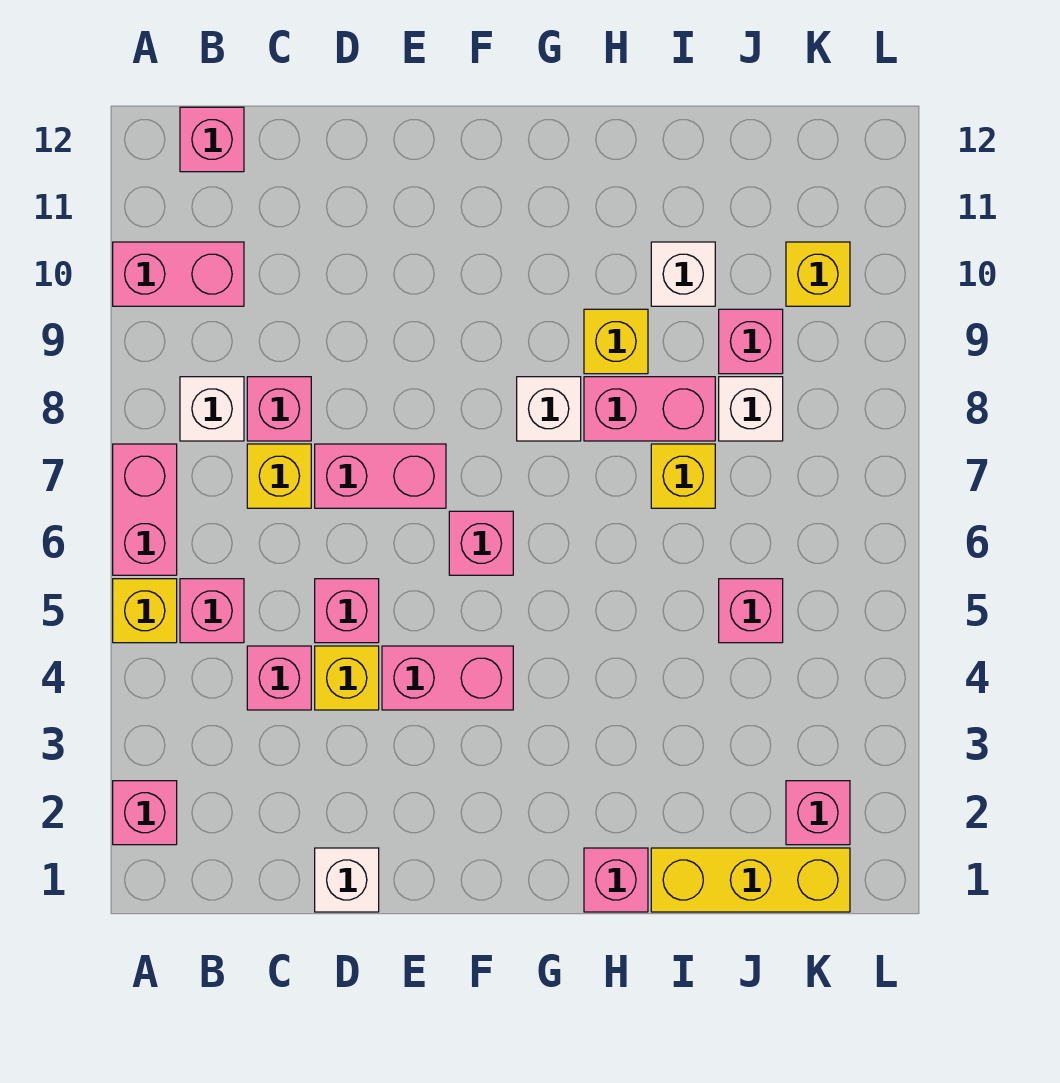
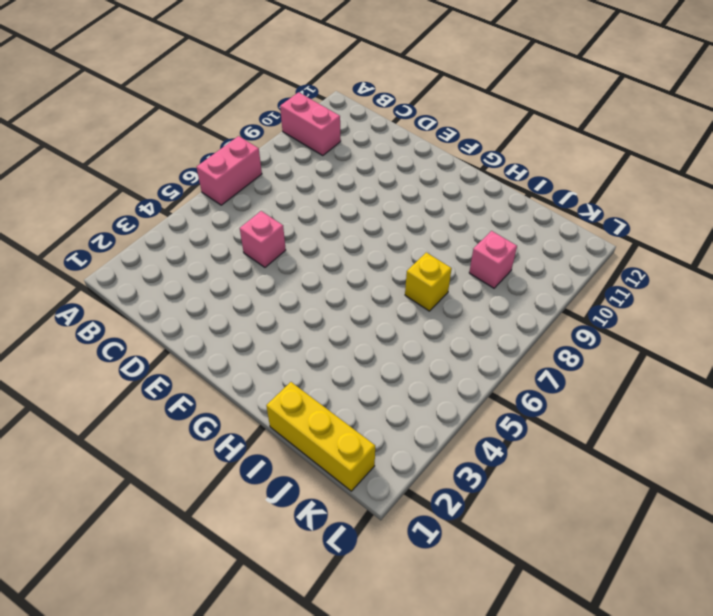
none -> pink brick A2 level 1
none -> yellow brick A5 level 1
none -> pink brick B5 level 1

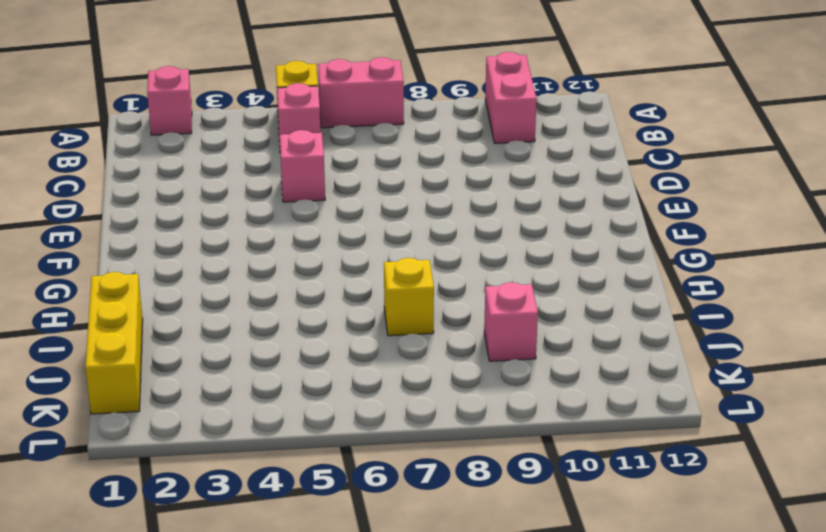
none -> white brick B8 level 1
none -> pink brick B12 level 1
none -> pink brick C4 level 1

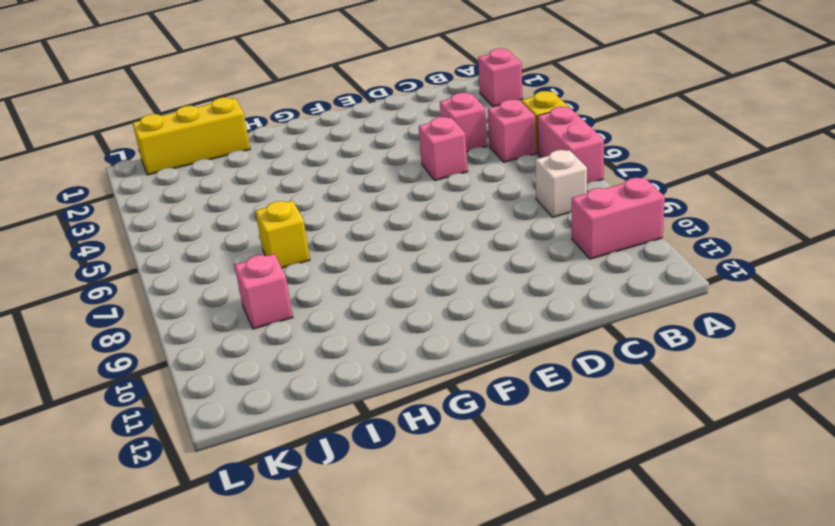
none -> pink brick B12 level 1
none -> yellow brick C7 level 1
none -> pink brick C8 level 1

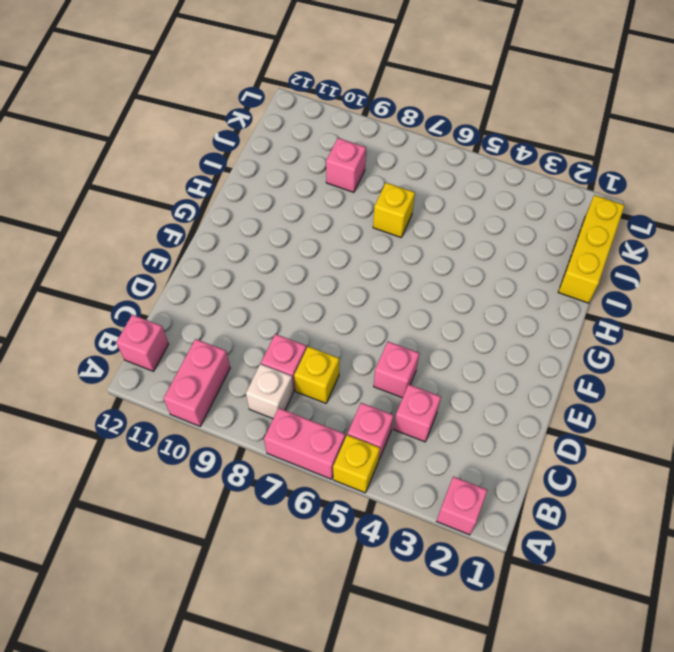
none -> white brick D1 level 1
none -> yellow brick D4 level 1
none -> pink brick D7:E7 level 1

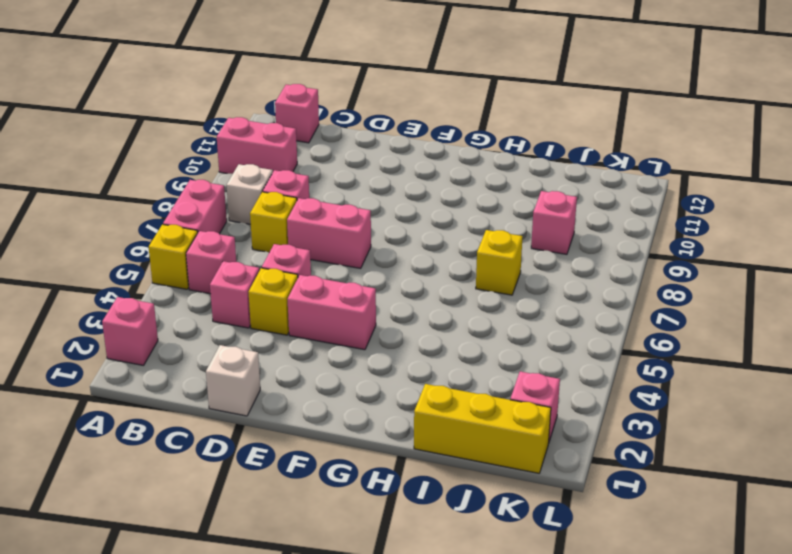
none -> pink brick F6 level 1
none -> white brick G8 level 1
none -> pink brick H1 level 1

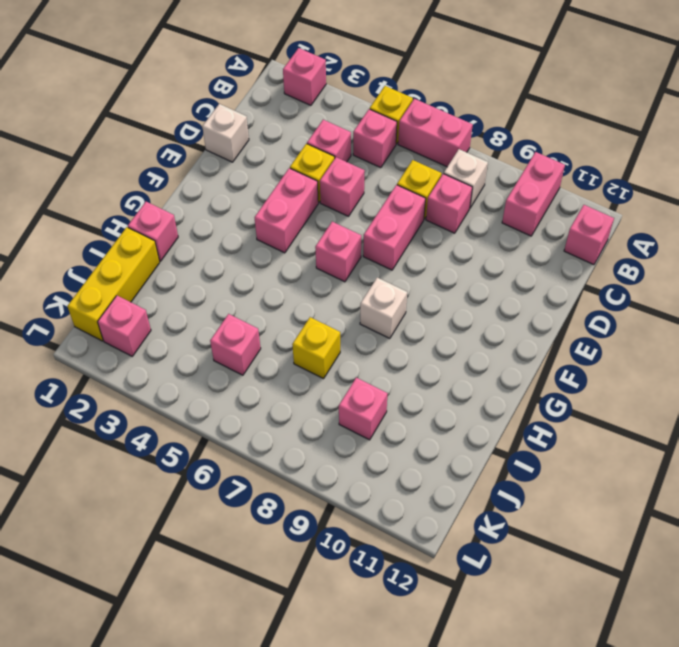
none -> pink brick H8:I8 level 1
none -> yellow brick H9 level 1
none -> white brick I10 level 1

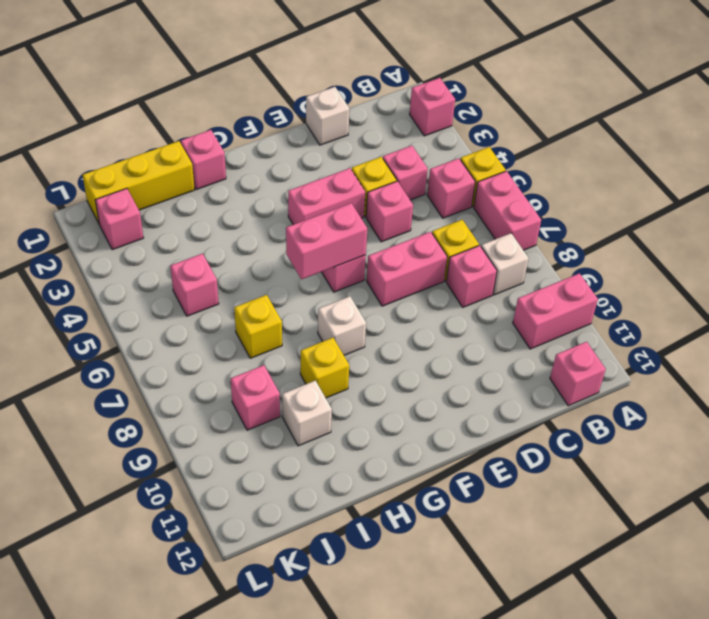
pink brick F6:G6 level 2 -> pink brick H8:I8 level 1
none -> white brick J8 level 1
none -> yellow brick K10 level 1

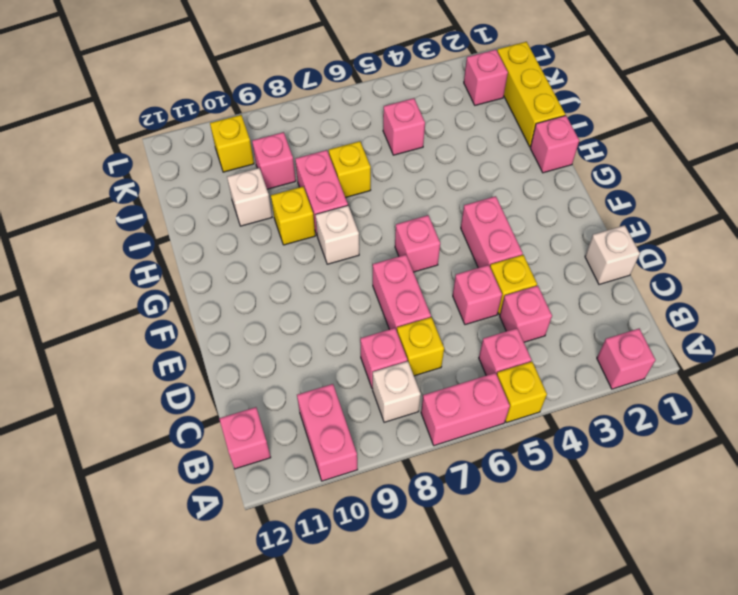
none -> white brick J8 level 1

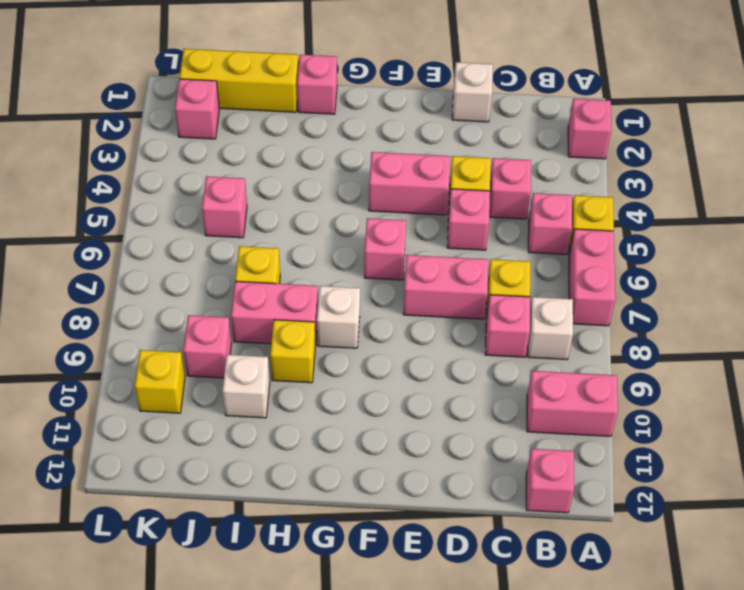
none -> white brick J8 level 1

